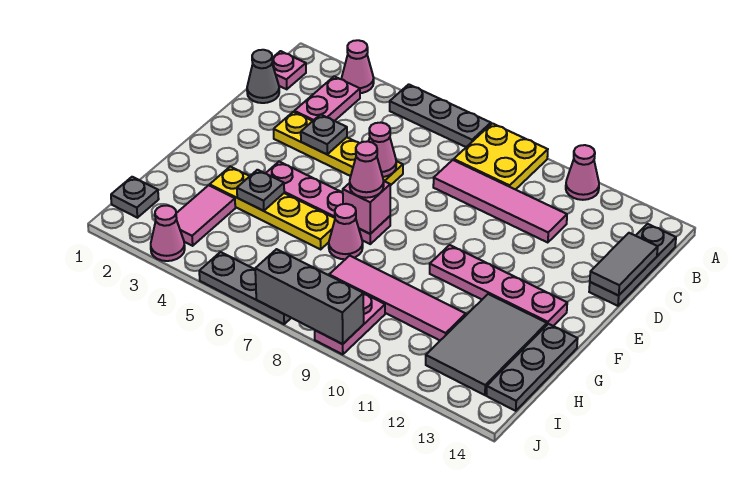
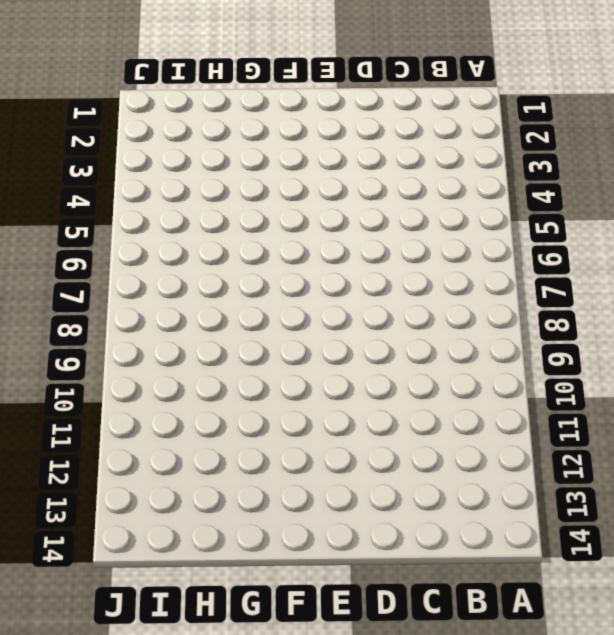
none -> pink cone A3 level 1
none -> grey plate A5:A7 level 1
none -> yellow plate A8:B9 level 1

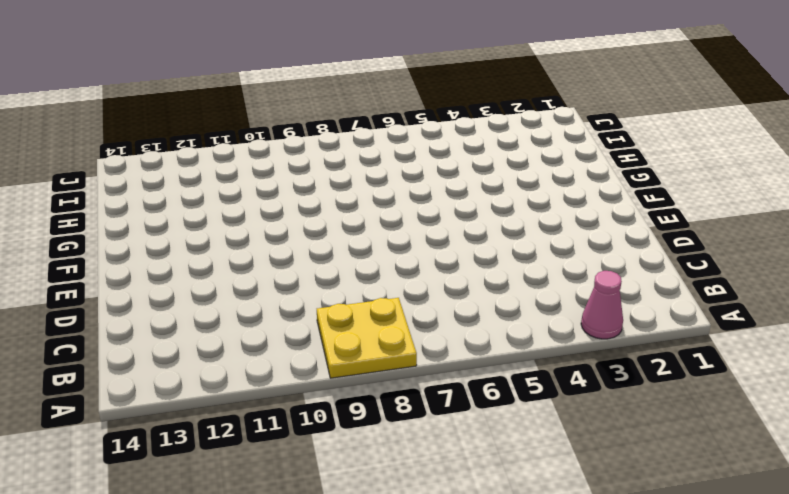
none -> grey plate A5:A7 level 1
none -> pink cone A11 level 1
none -> pink plate B1 level 1

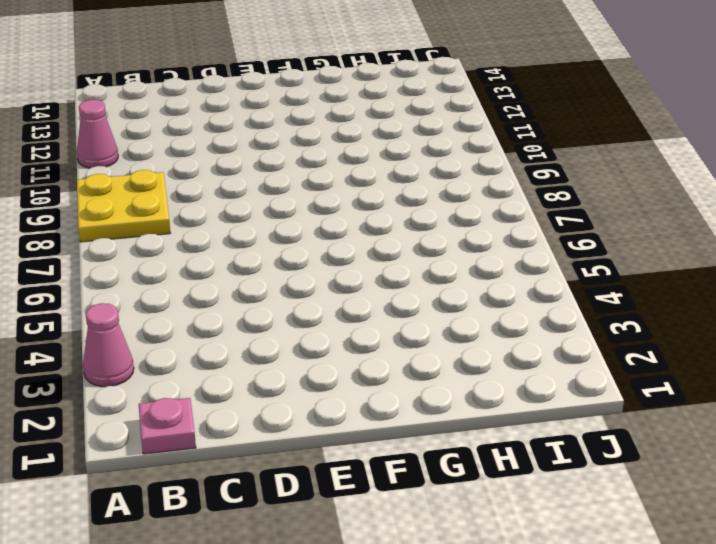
none -> grey plate A5:A7 level 1
none -> pink plate B3:C3 level 1
none -> grey plate B14:D14 level 1

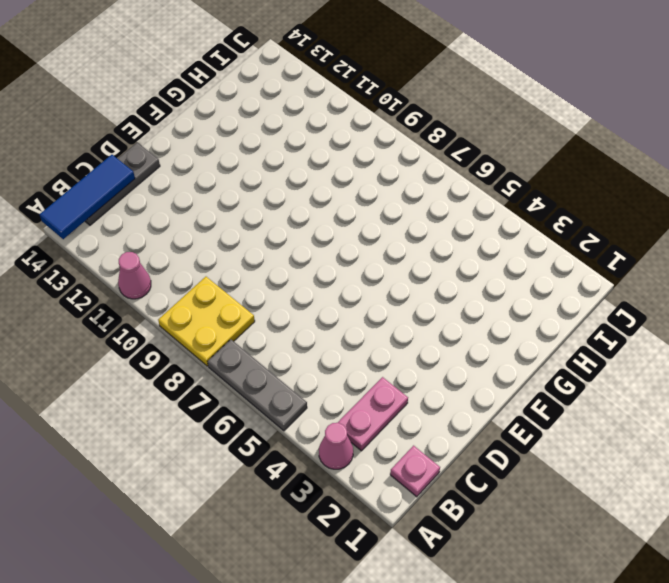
blue tile A14:C14 level 2 -> grey tile C14:D14 level 2
none -> grey cone C1 level 1
none -> pink tile C8:C11 level 1
none -> yellow plate D3:D6 level 1

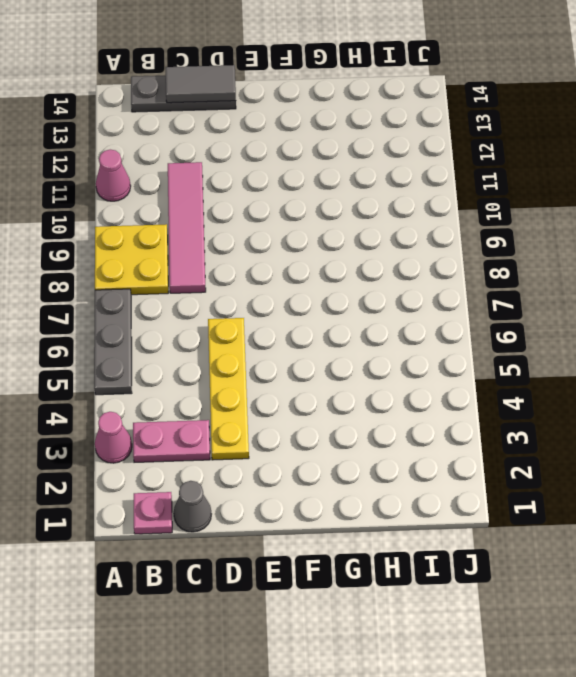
none -> pink plate F4:F7 level 1
none -> pink plate F10:F13 level 1
none -> yellow plate G3:G6 level 1

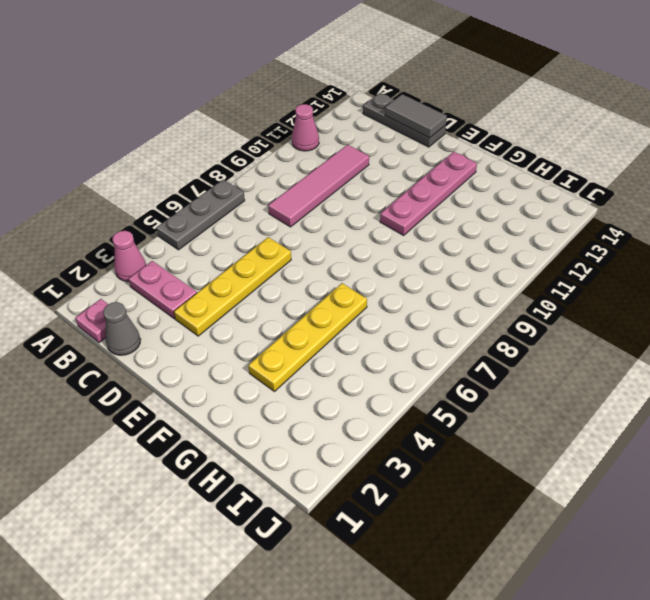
none -> yellow plate A8:B9 level 1
none -> pink plate F4:F7 level 1
none -> pink cone G7 level 1

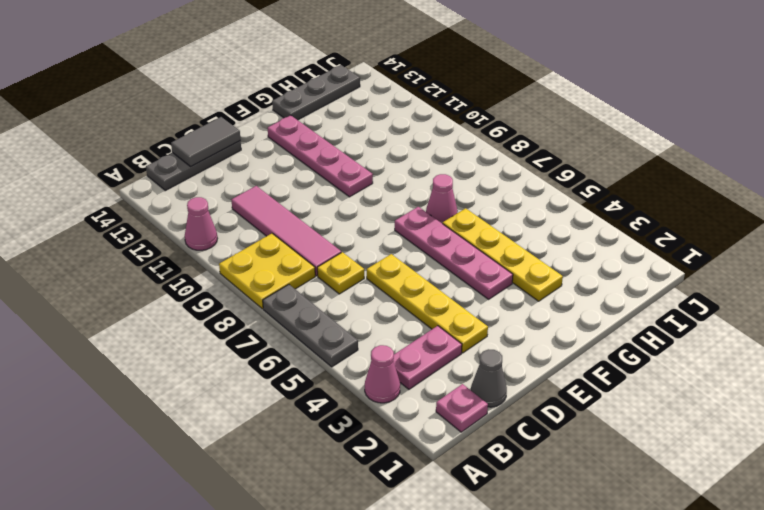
yellow plate C7 level 1 -> none
none -> grey tile G12:I13 level 1
none -> pink tile H3:I3 level 1
none -> pink tile H8:H11 level 1

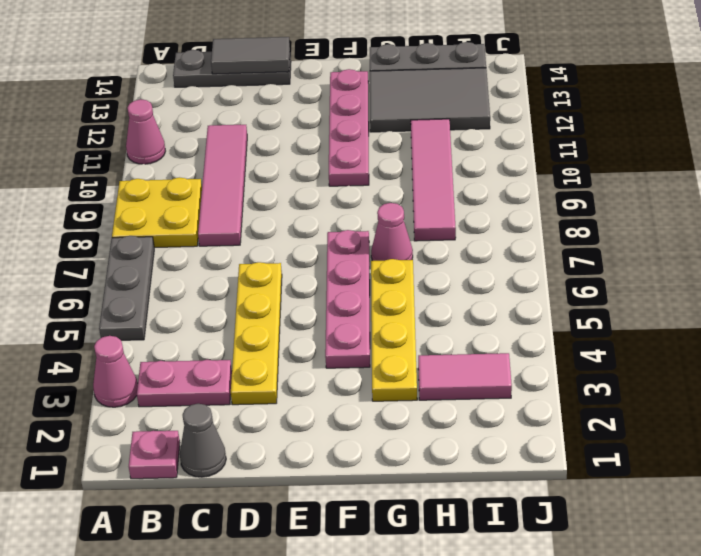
none -> grey plate I1 level 1
none -> pink plate I9:J9 level 1
none -> pink cone J3 level 1

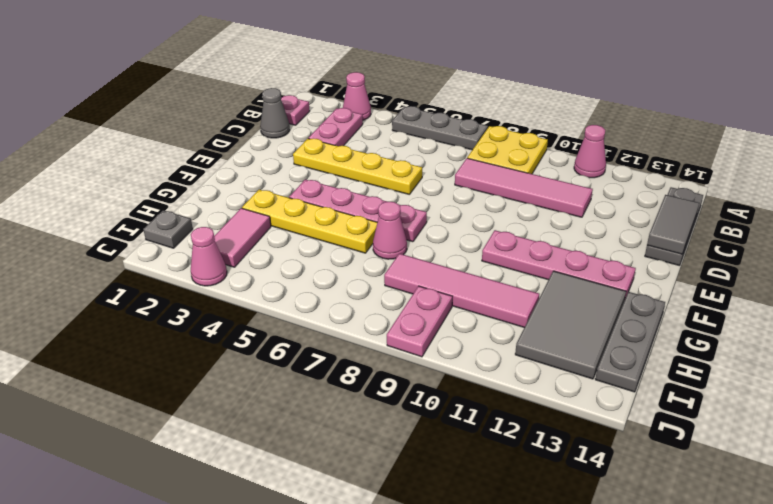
none -> grey plate J5:J7 level 1
none -> grey plate D4 level 2
none -> pink cone D6 level 2

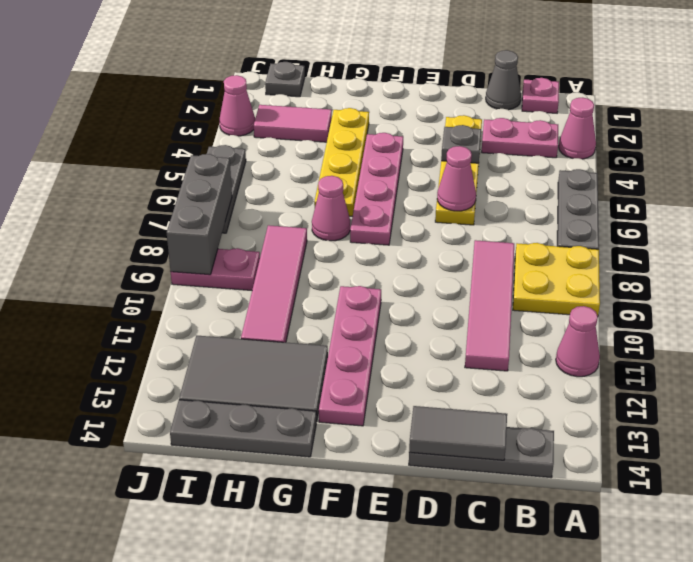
none -> pink brick F7 level 2
none -> grey plate G4 level 2
none -> pink cone F7 level 3

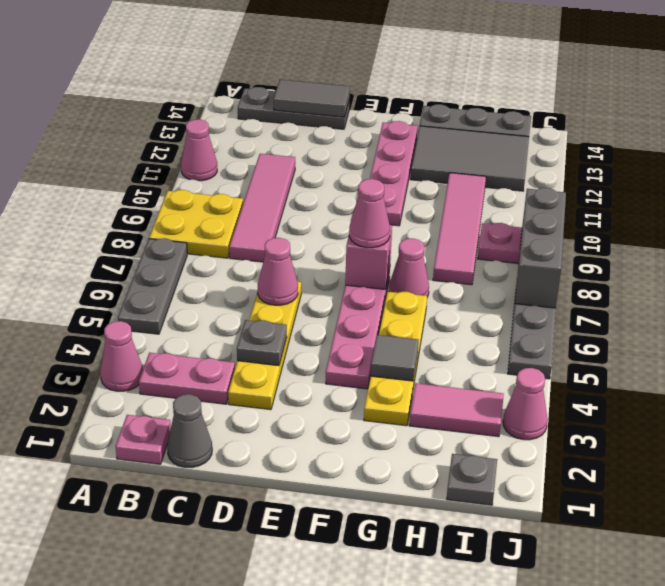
grey tile G4 level 2 -> grey plate G4 level 2

